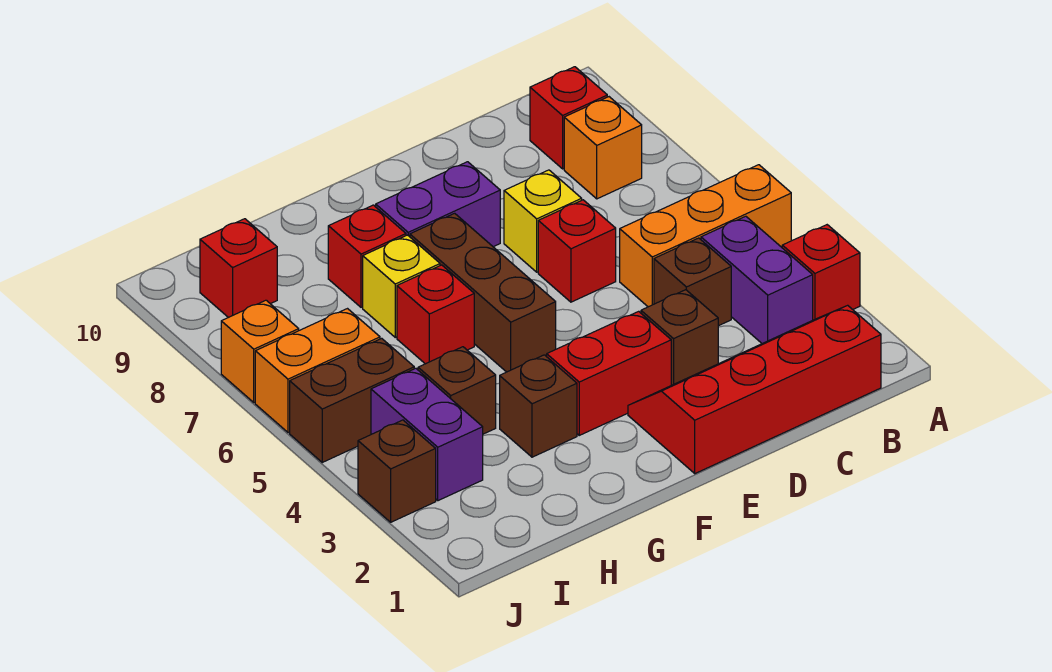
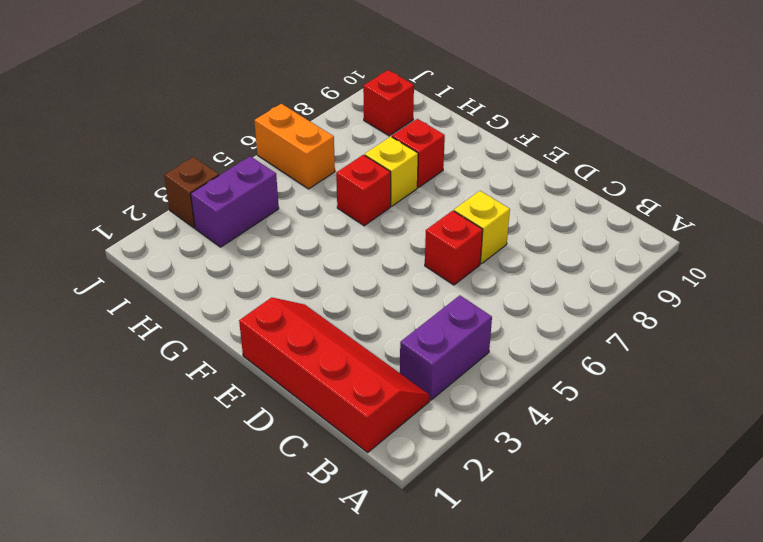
none -> red brick A3 level 1
none -> orange brick A5:C5 level 1
none -> orange brick B8 level 1

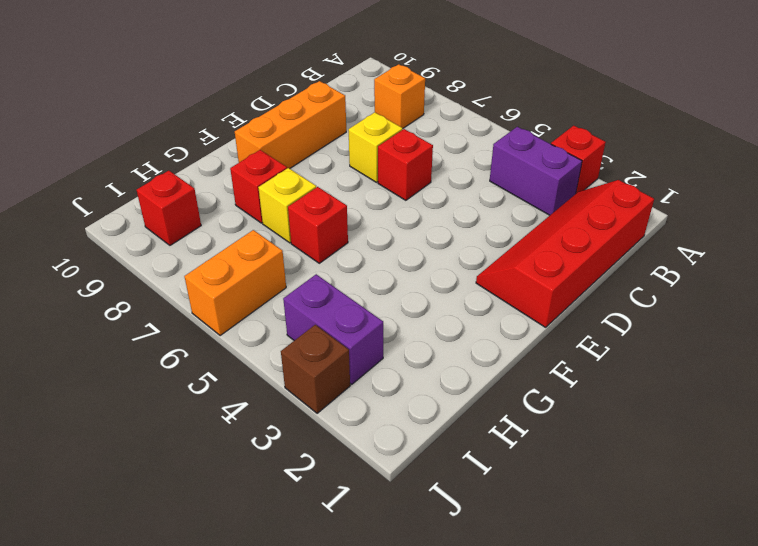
orange brick D9:F9 level 1 -> orange brick A5:C5 level 1
none -> red brick B9 level 1
none -> brown brick C4 level 1
none -> brown brick D3 level 1

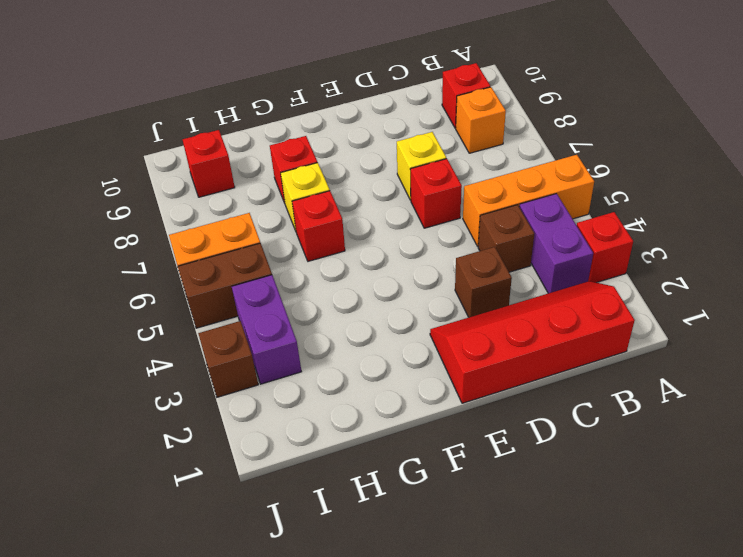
none -> red brick E3:F3 level 1
none -> purple brick E8:F8 level 1
none -> brown brick F5:F7 level 1

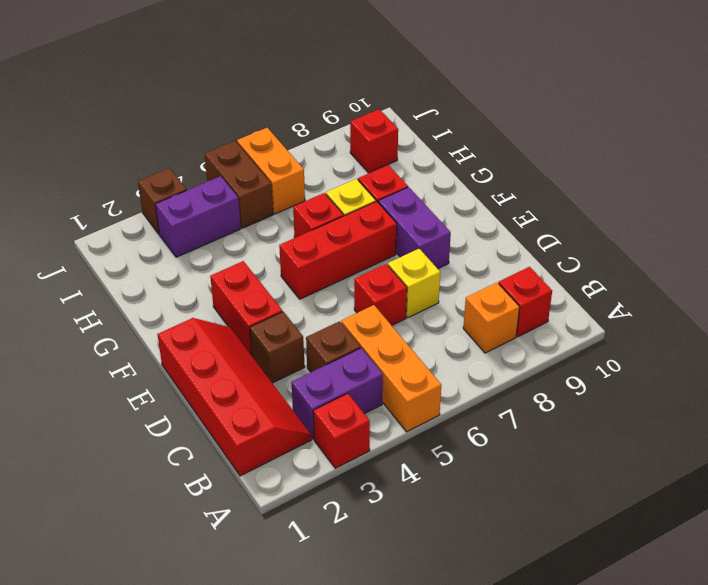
red brick F5:F7 level 1 -> brown brick F5:F7 level 1
none -> brown brick G3 level 1
none -> brown brick H4 level 1
none -> orange brick J7 level 1

